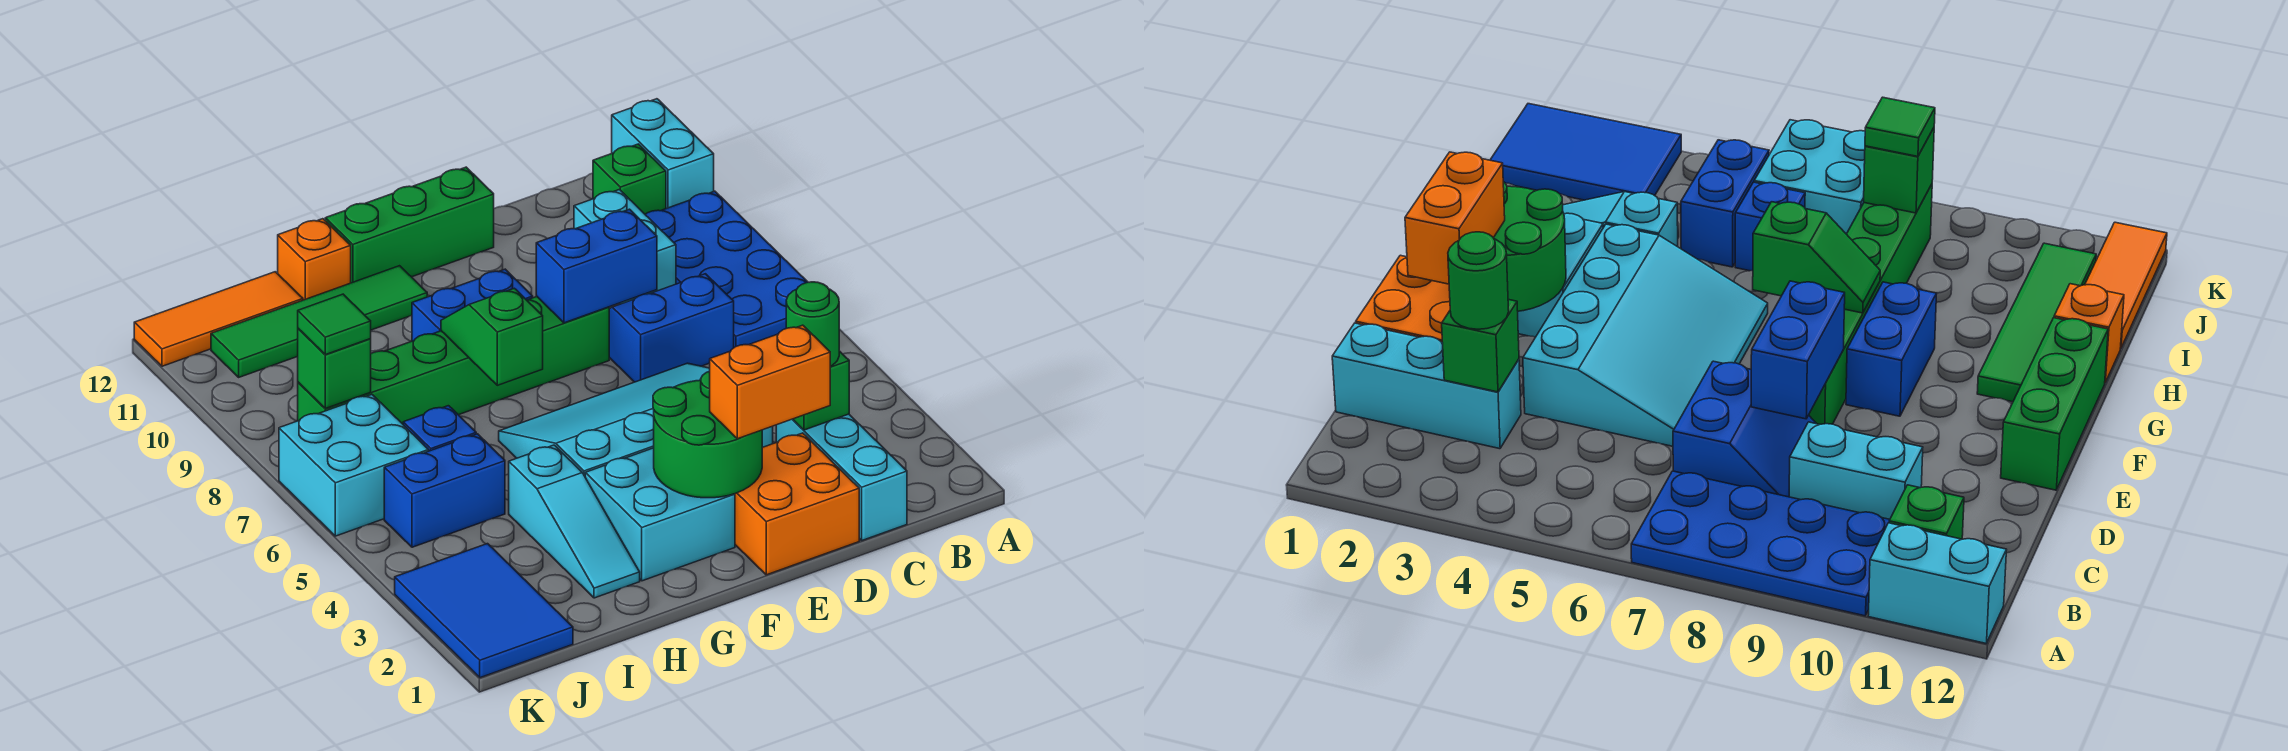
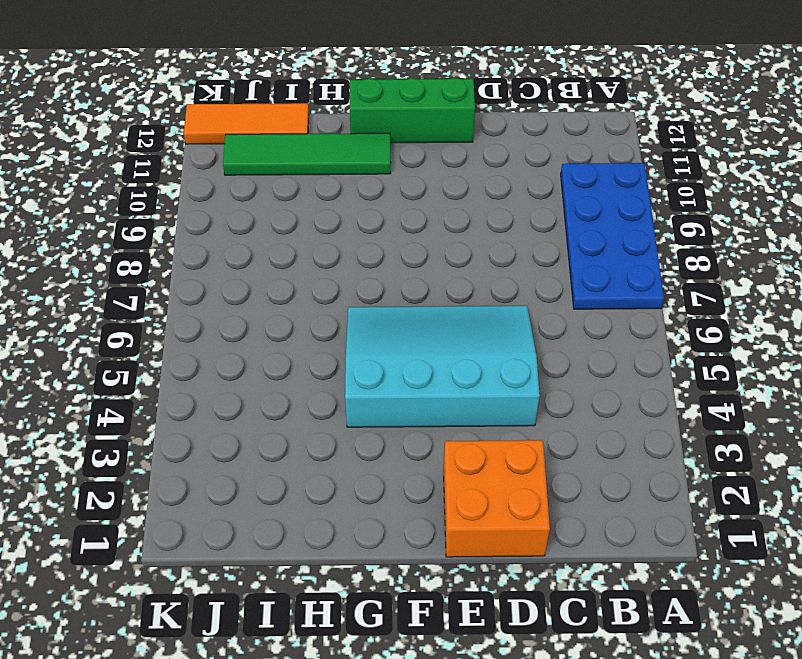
none -> cyan brick A11:A12 level 1
none -> green brick B11 level 1
none -> cyan brick C1:C3 level 1

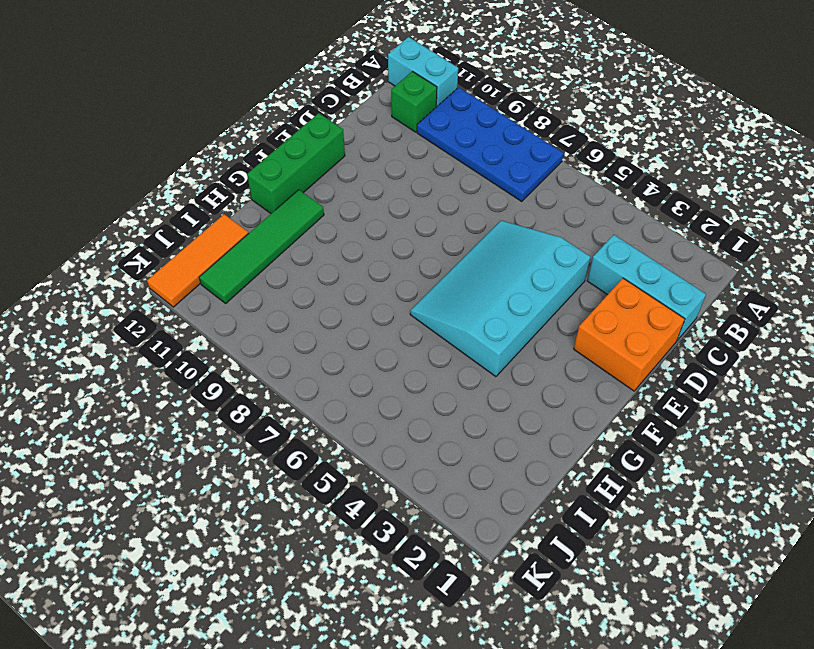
none -> blue slope C7:D8 level 1 top 7
none -> cyan brick C9:C10 level 1
none -> green brick E8:J8 level 1

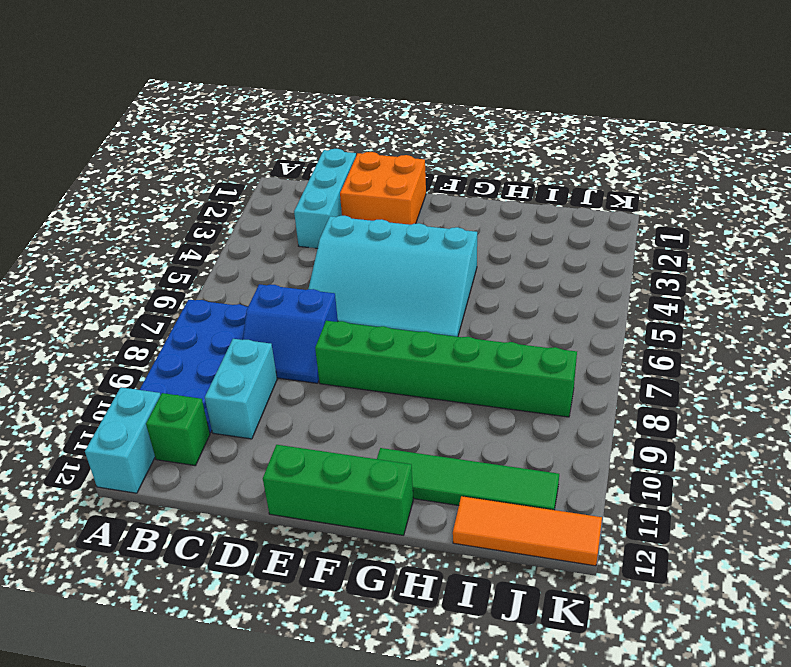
none -> cyan brick F2:G3 level 1
none -> blue brick F9:G9 level 1
none -> cyan slope H2:H4 level 1 top 4

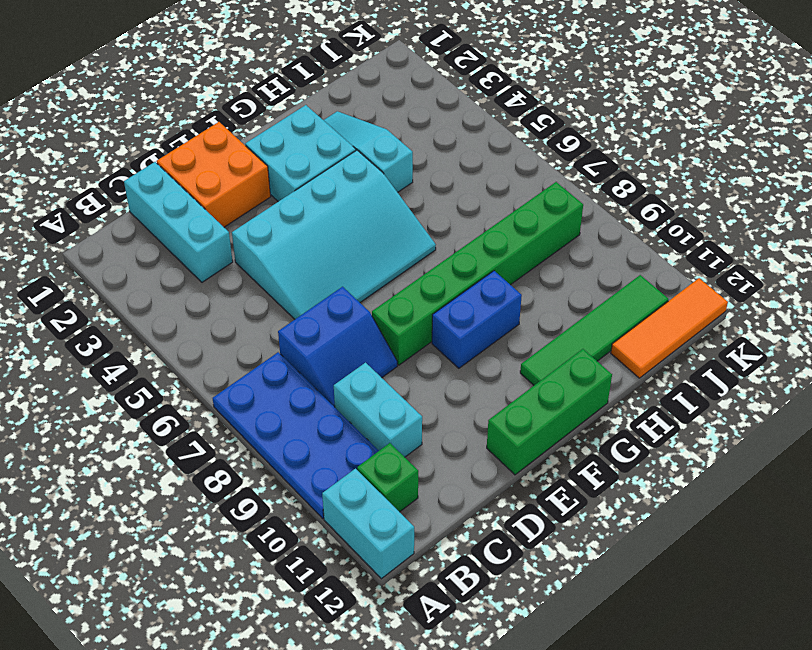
none -> orange brick H12 level 1
none -> blue brick I5:J5 level 1
none -> blue brick I6 level 1

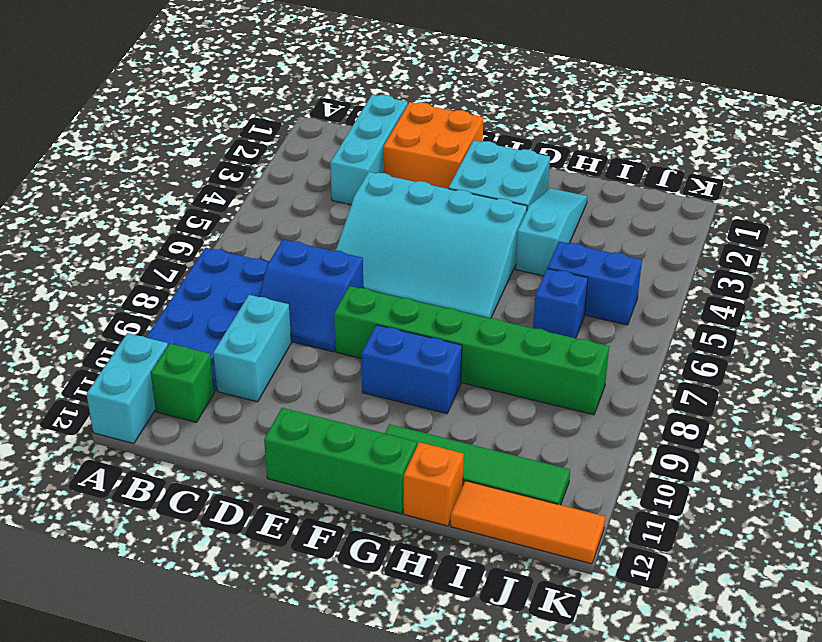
none -> blue tile J1:K3 level 1
none -> cyan brick J6:K7 level 1
none -> green brick C3 level 2

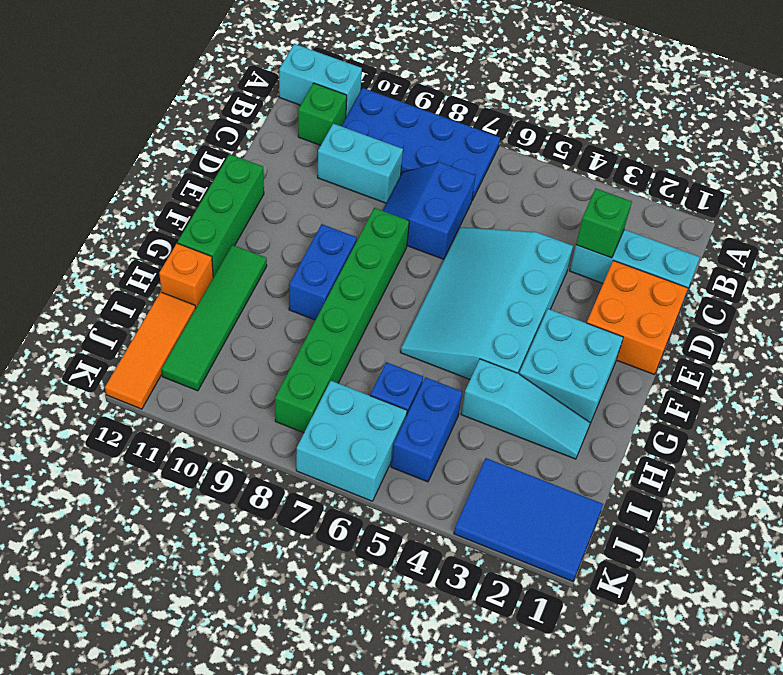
none -> blue brick D8:E8 level 2
none -> green round brick E2:F3 level 2
none -> green slope G7:G8 level 2 top 7

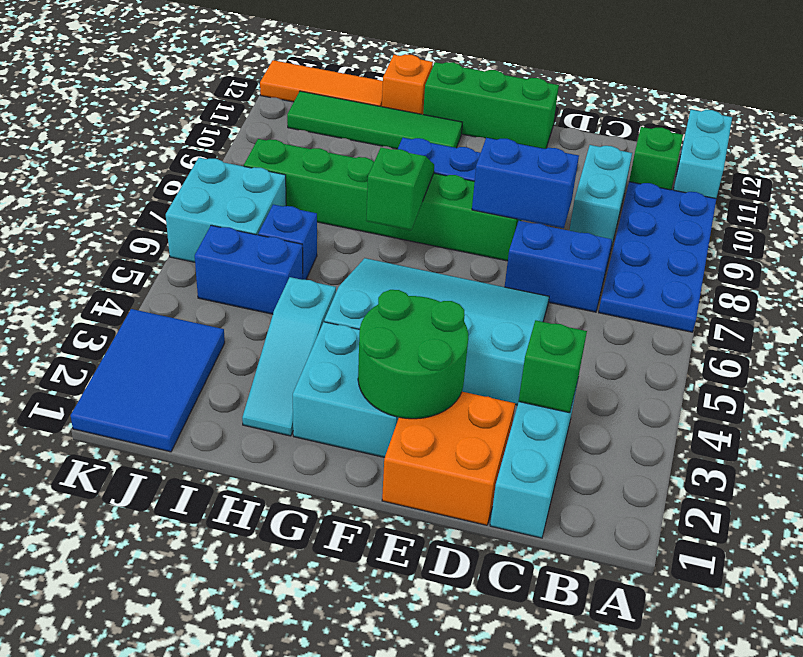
none -> green brick J8 level 2
none -> green round brick C3 level 3
none -> orange brick D2:E2 level 3

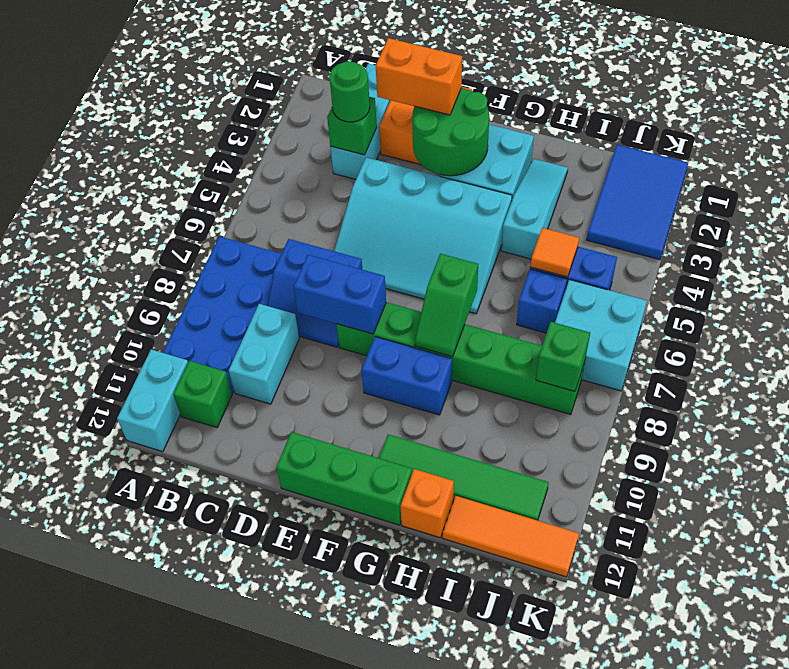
orange tile I5 level 2 -> none
none -> green tile J8 level 3

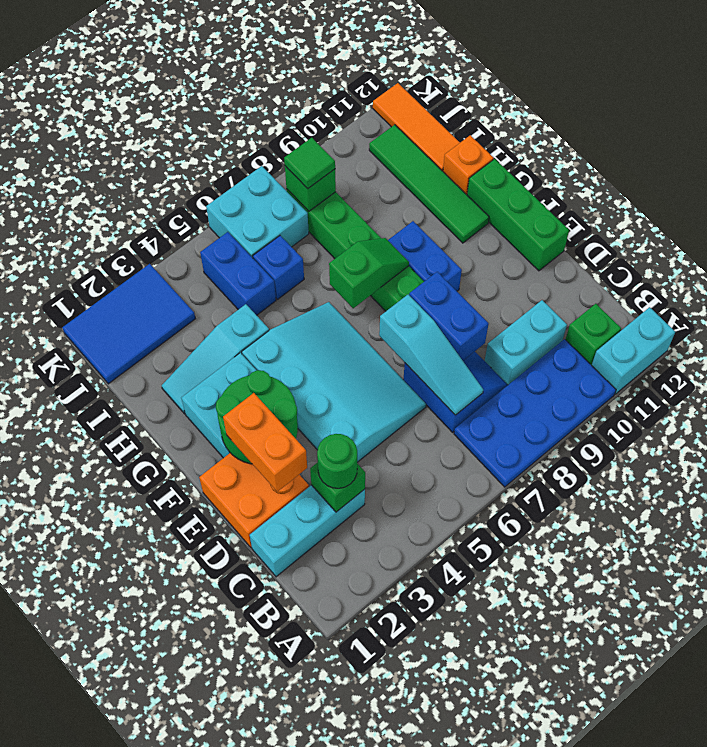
cyan slope C7:E7 level 2 top E -> none

